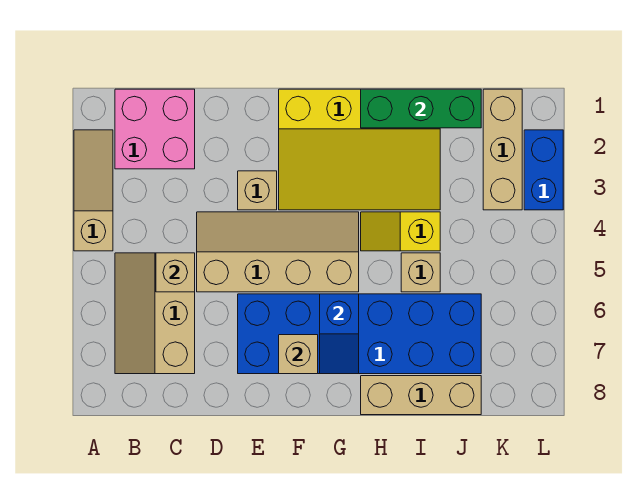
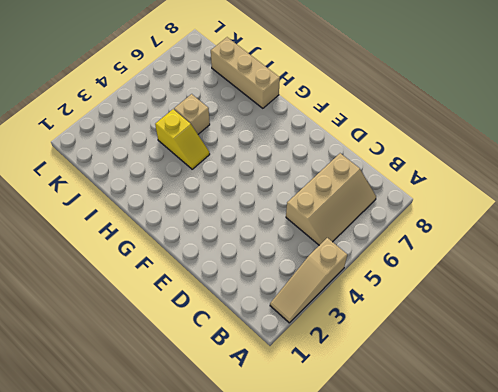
none -> pink brick B1:C2 level 1
none -> tan slope D4:G5 level 1 top 5
none -> tan brick E3 level 1

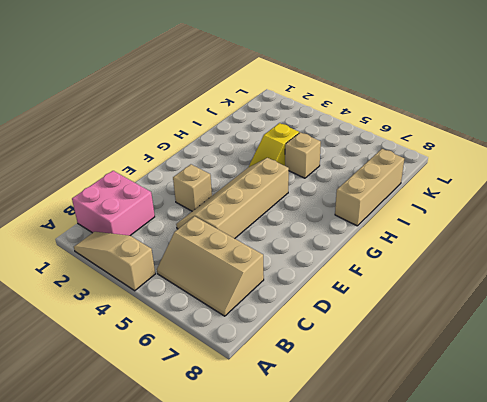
none -> blue brick E6:J7 level 1
none -> yellow slope F1:I3 level 1 top 1
none -> tan brick K1:K3 level 1

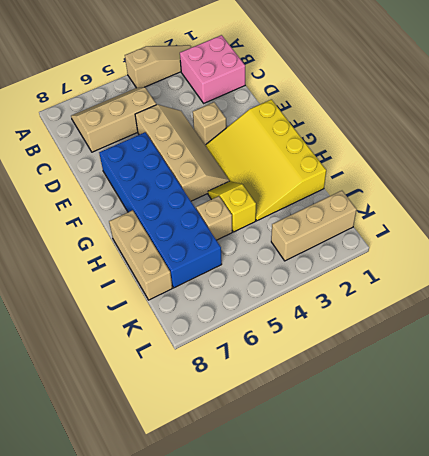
none -> blue brick L2:L3 level 1
none -> tan brick C5 level 2
none -> tan brick F7 level 2

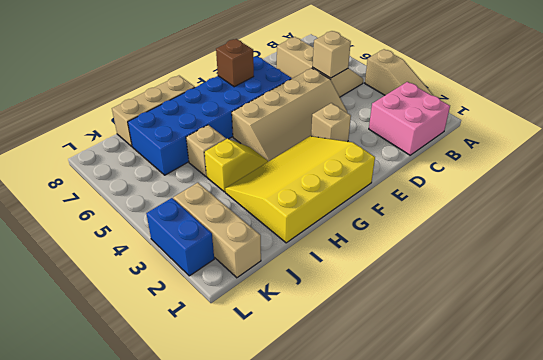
brown brick F7 level 2 -> tan brick F7 level 2
none -> blue slope G6:G7 level 2 top 6
none -> green brick H1:J1 level 2

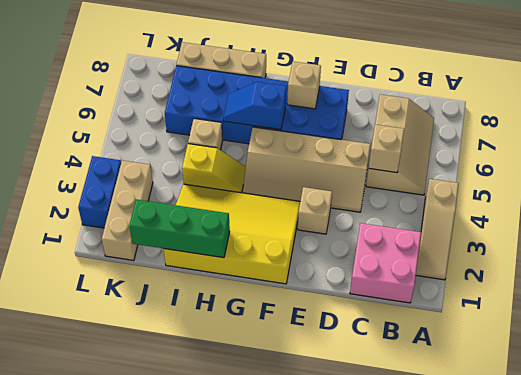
blue slope G6:H6 level 2 top G -> blue slope G6:G7 level 2 top 6

